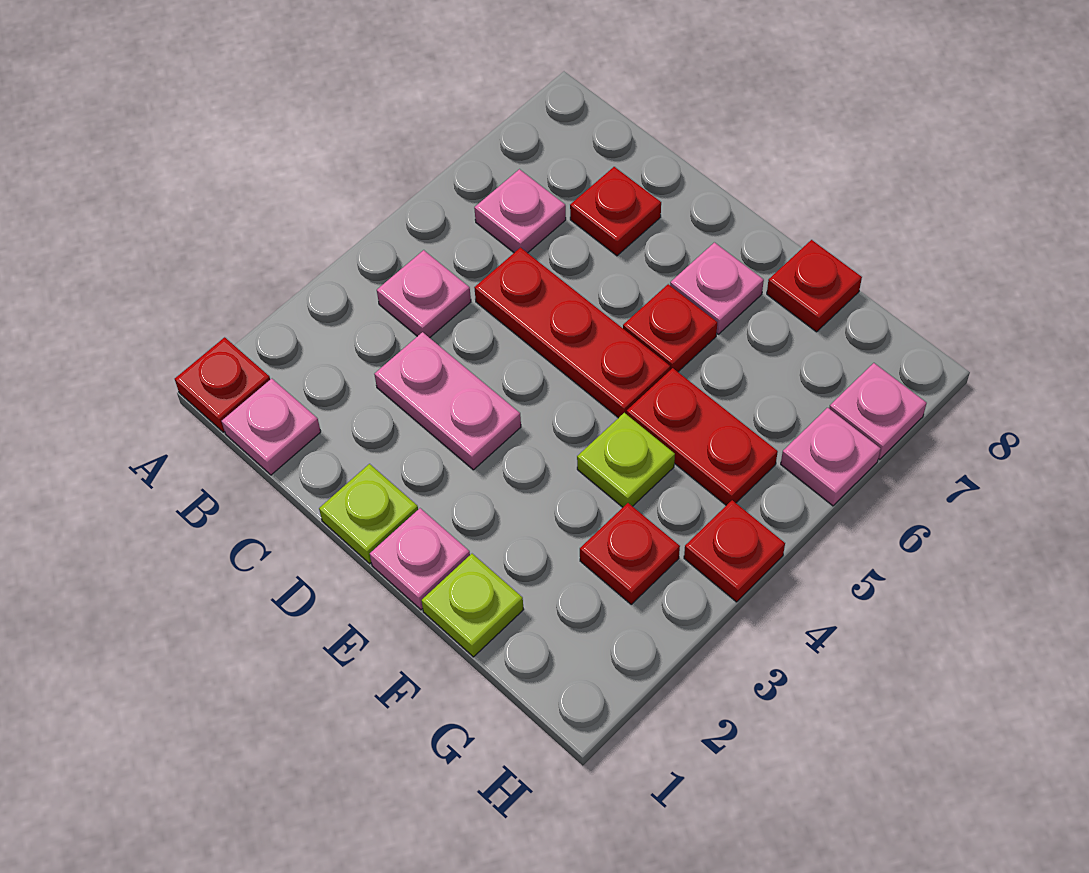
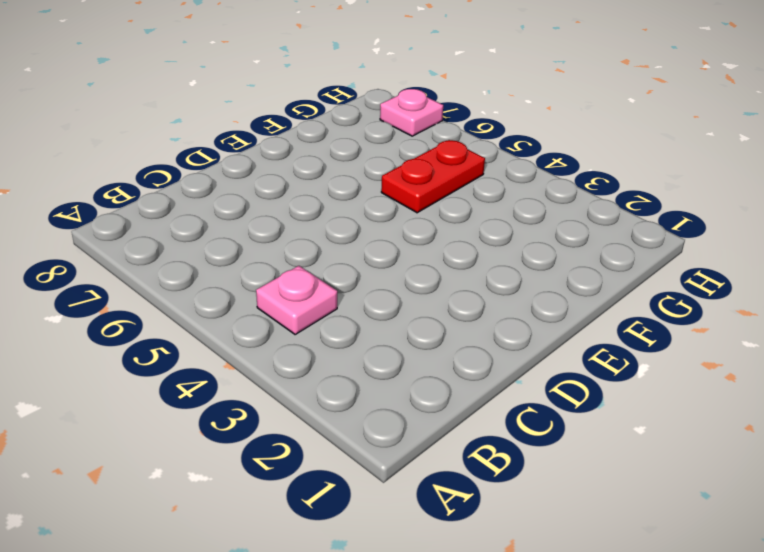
none -> red plate A1 level 1
none -> pink plate B1 level 1
none -> pink plate B6 level 1

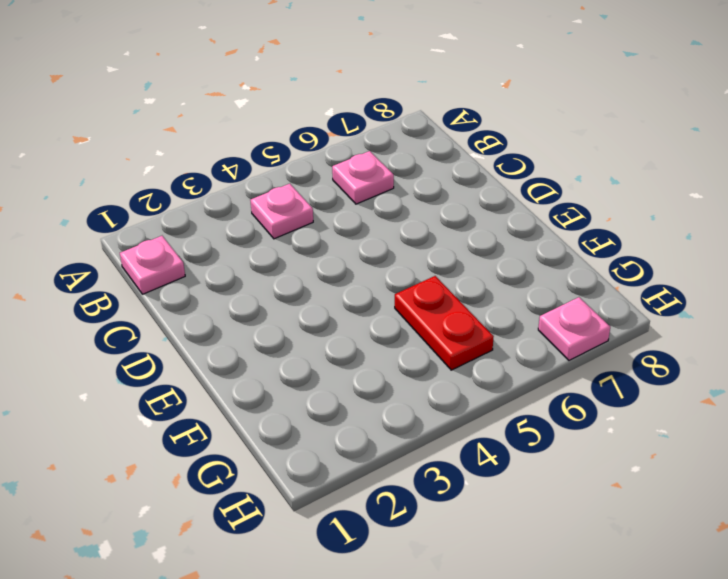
none -> red plate A1 level 1
none -> pink plate C3:D3 level 1
none -> red plate C5:E5 level 1

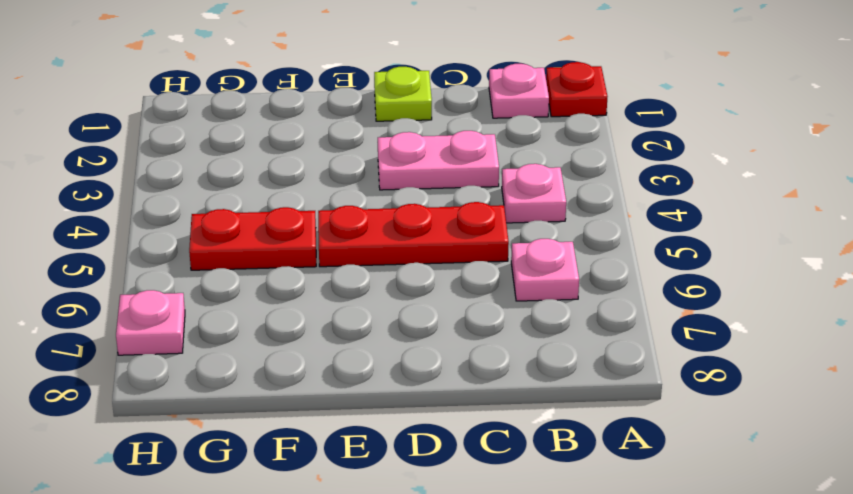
none -> red plate C7 level 1
none -> pink plate E1 level 1
none -> red plate E6 level 1

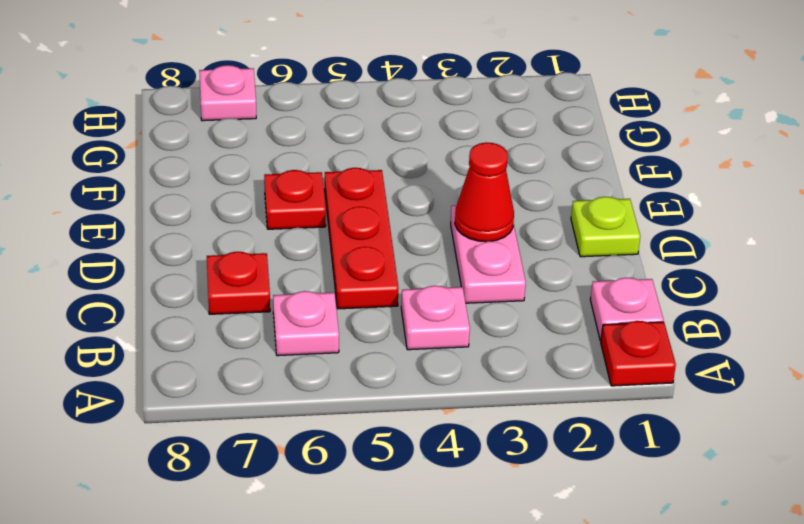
red cone D3 level 2 -> none
none -> pink plate E1 level 1
none -> pink plate E7 level 1
none -> lime plate F1 level 1

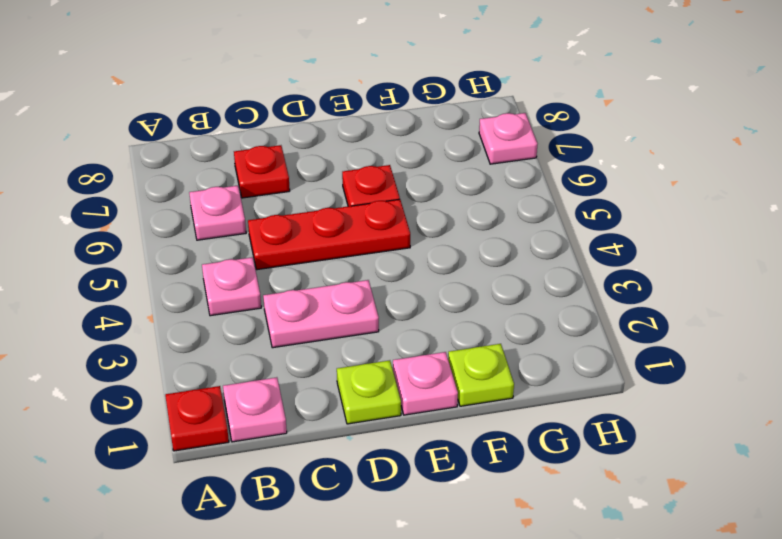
none -> pink plate E7 level 1
none -> lime plate F4 level 1
none -> red plate F5:G5 level 1

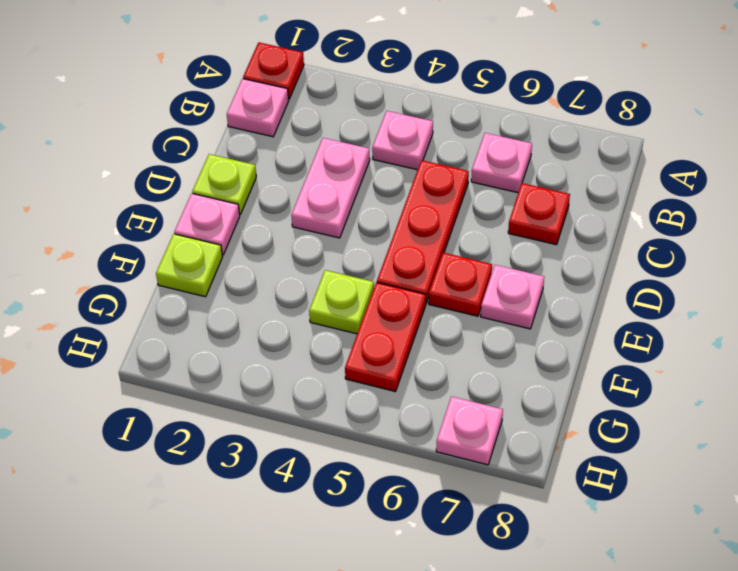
none -> red plate F8 level 1
none -> red plate G3 level 1
none -> red plate H4 level 1

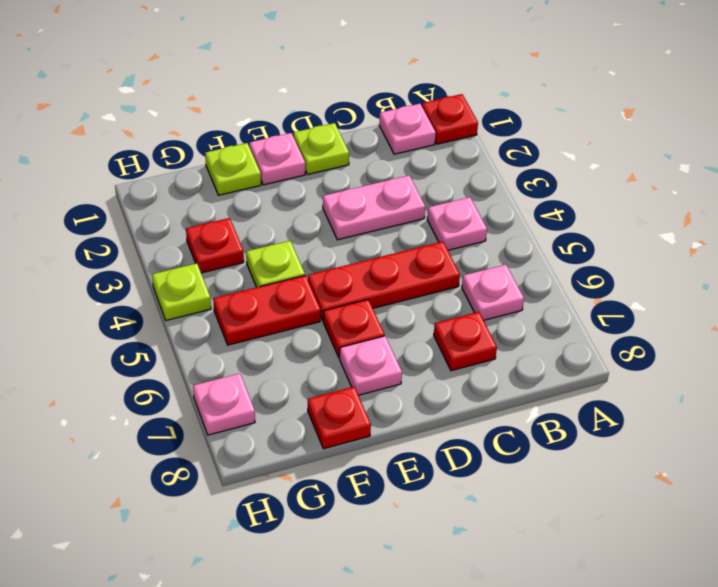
lime plate H4 level 1 -> red plate H4 level 1
none -> pink plate H6 level 1

